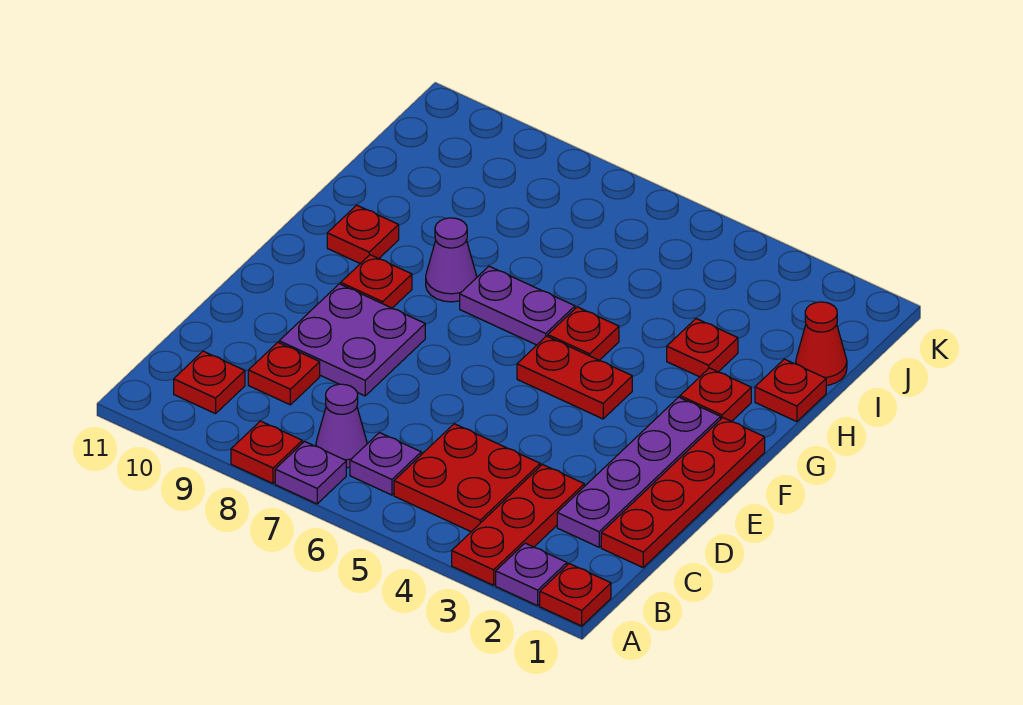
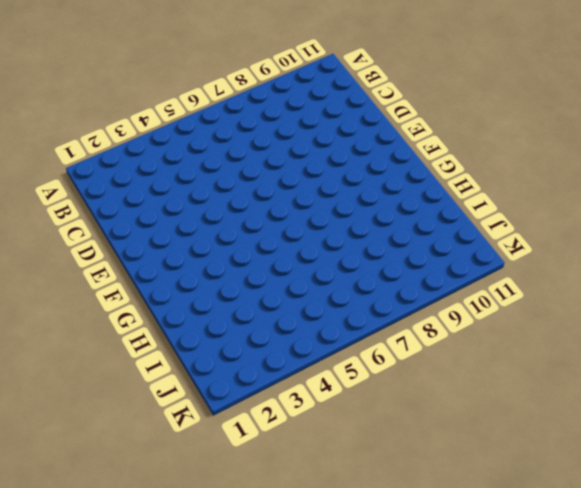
none -> red plate A1 level 1
none -> purple plate A2 level 1
none -> red plate A3:C3 level 1

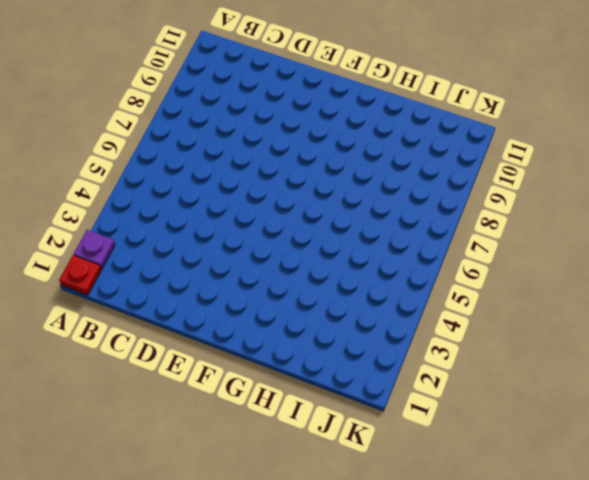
none -> red plate A3:C3 level 1
none -> purple plate A7 level 1
none -> red plate A8 level 1

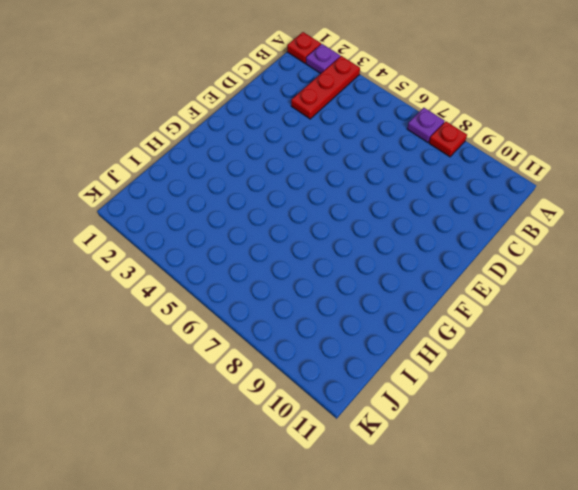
none -> red plate B4:C5 level 1
none -> purple plate B6 level 1
none -> purple cone B7 level 1

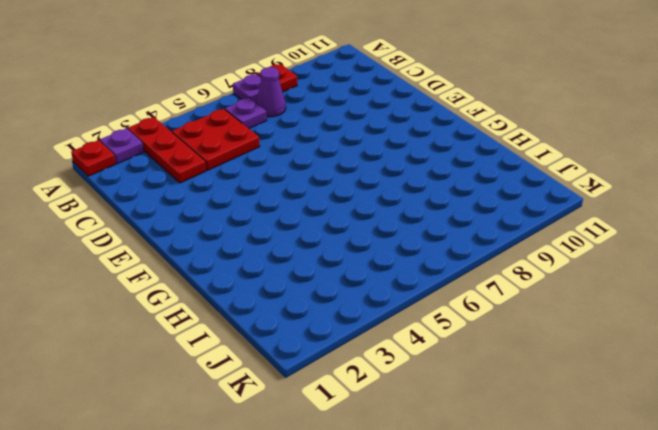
none -> red plate B10 level 1
none -> red plate C1:F1 level 1
none -> purple plate C2:F2 level 1

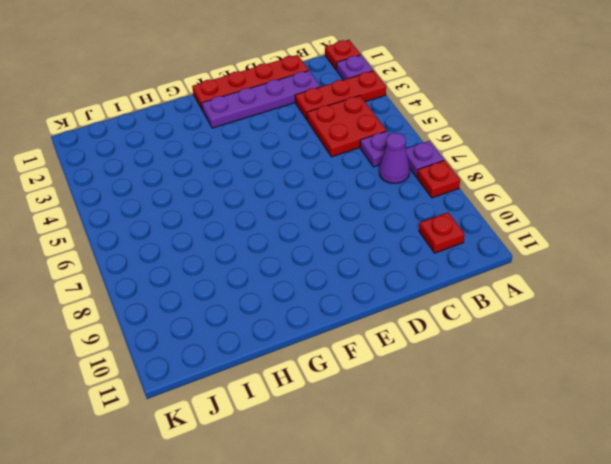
none -> red plate C9 level 1
none -> purple plate D8:E9 level 1
none -> red plate F4:F5 level 1

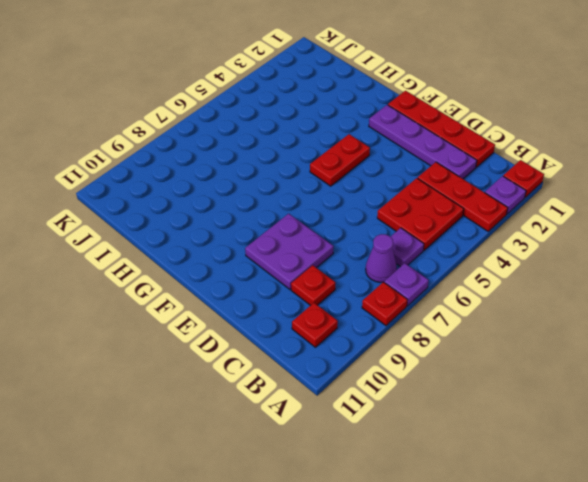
none -> red plate F9 level 1
none -> red plate G2 level 1
none -> red plate G5 level 1

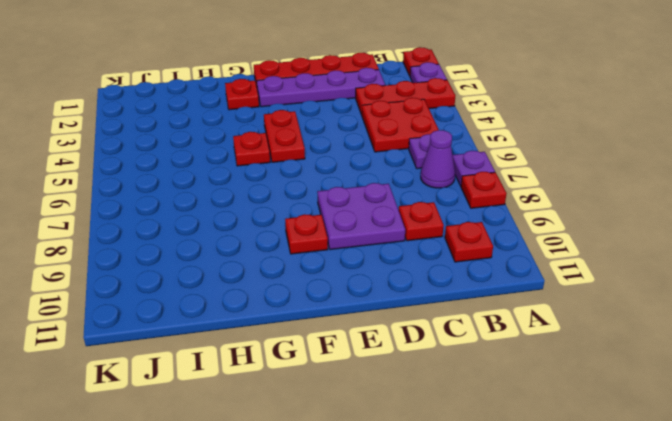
none -> purple plate G6:G7 level 1
none -> purple cone G8 level 1
none -> red plate G10 level 1

